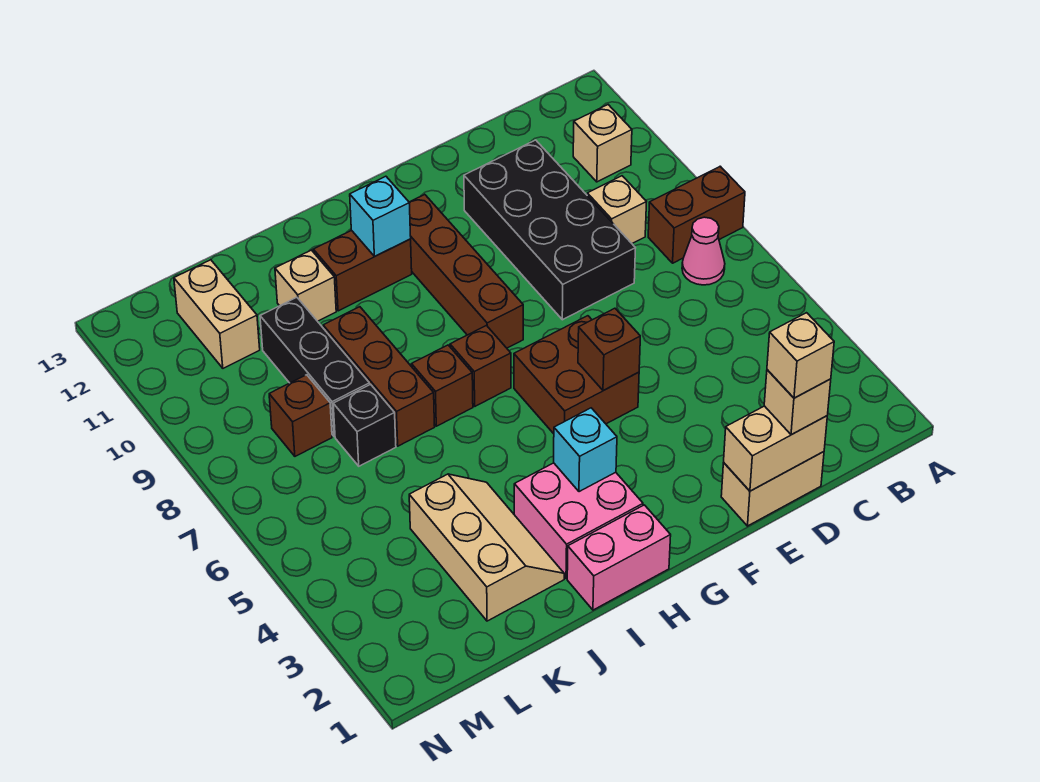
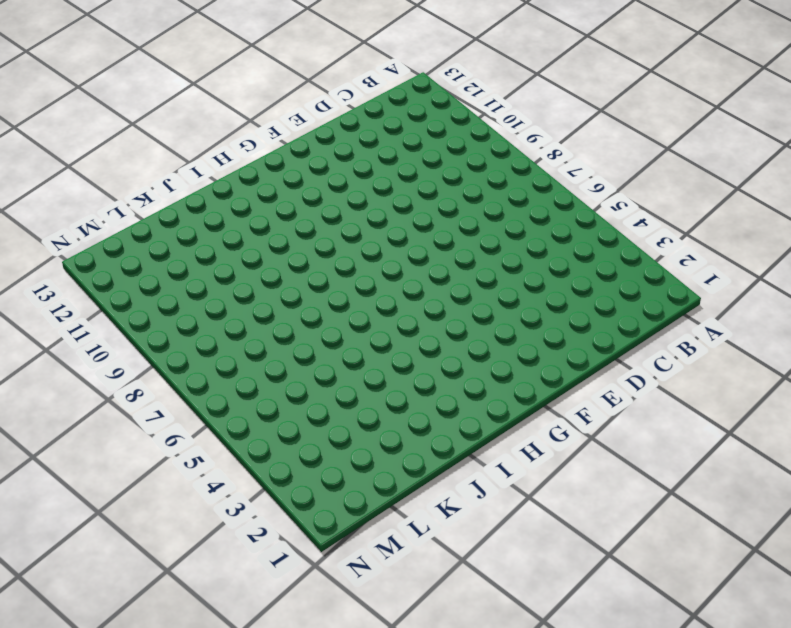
none -> brown brick A8:B8 level 1
none -> pink cone B7 level 1
none -> tan brick B11 level 1

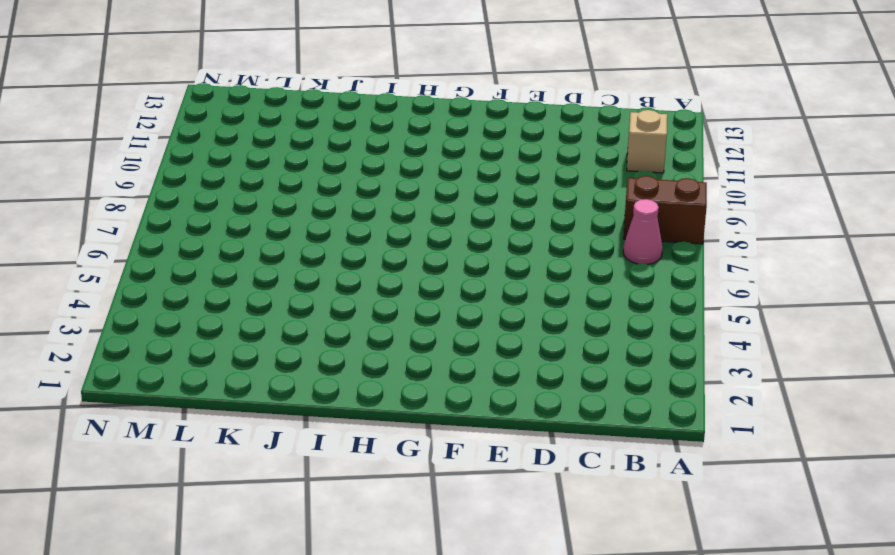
none -> tan brick C9 level 1
none -> tan brick D1:E1 level 1
none -> black brick D8:E11 level 1

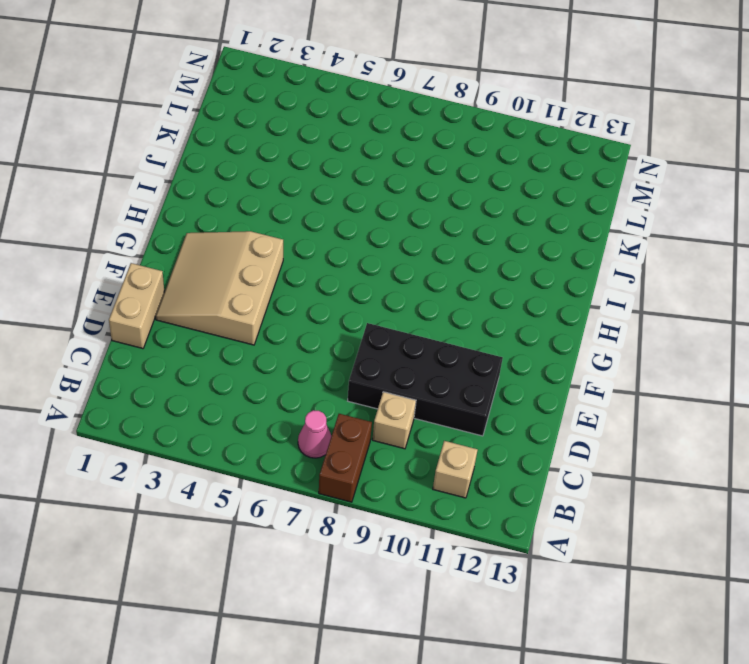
tan slope E2:G4 level 1 top 4 -> none
none -> brown brick F5:G6 level 1
none -> brown brick G8:G11 level 1
none -> pink brick H1:I1 level 1

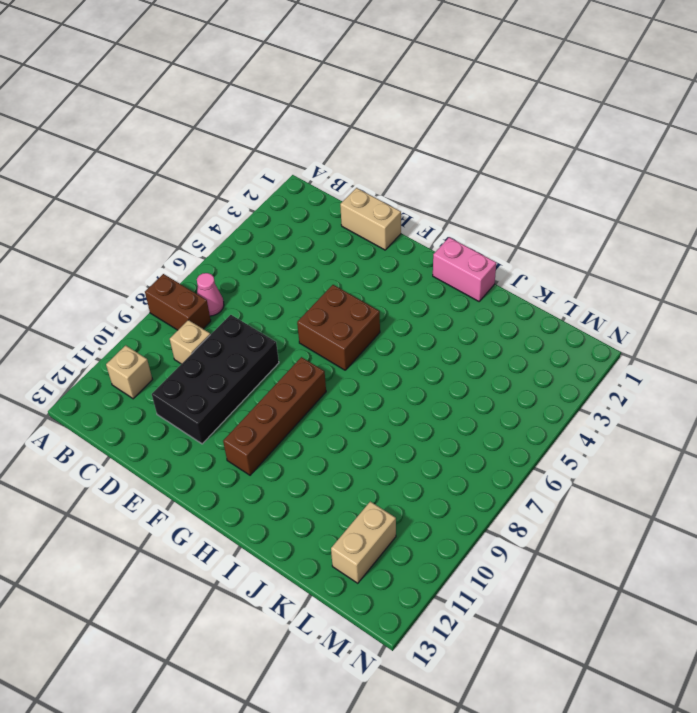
none -> pink brick H2:I3 level 1
none -> brown brick H7 level 1
none -> brown brick H11:I11 level 1

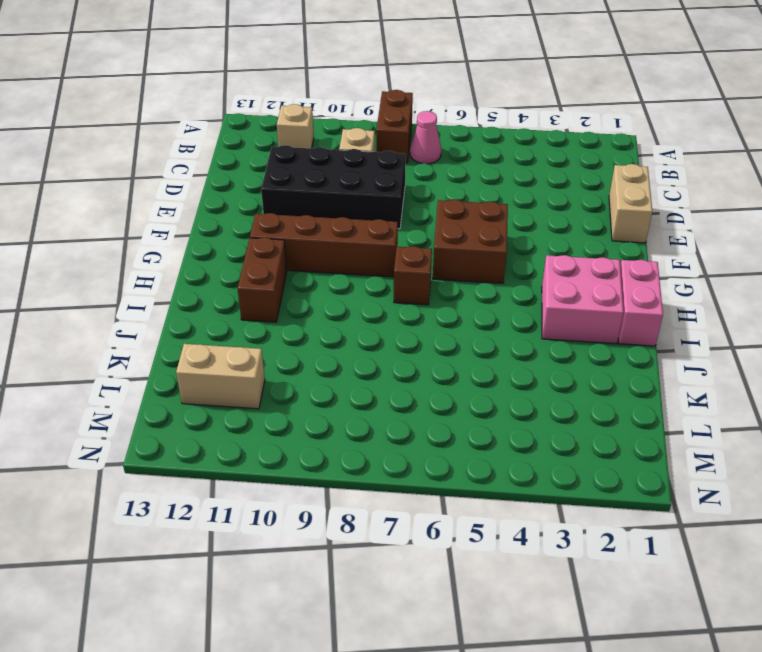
none -> brown brick I7 level 1
none -> tan slope J2:K4 level 1 top K
none -> brown brick J7:J9 level 1

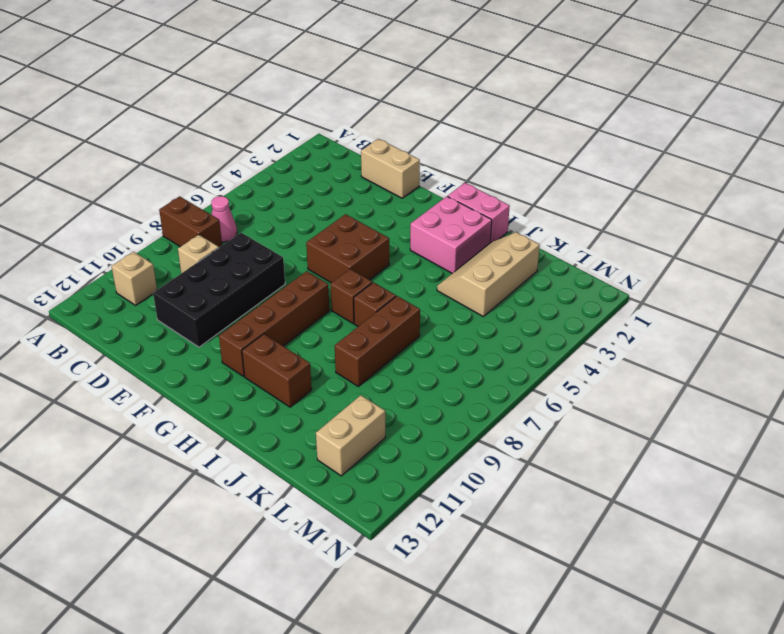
none -> tan brick J11 level 1
none -> black brick K7 level 1
none -> black brick K8:K10 level 1

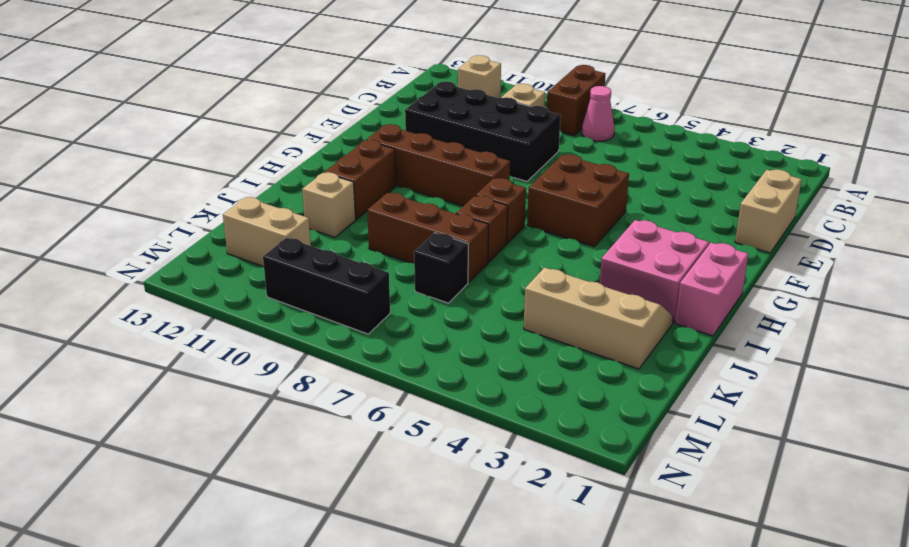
black brick M8:M10 level 1 -> black brick K8:K10 level 1
none -> brown brick L8 level 1
none -> tan brick D1:E1 level 2
none -> brown brick F5 level 2

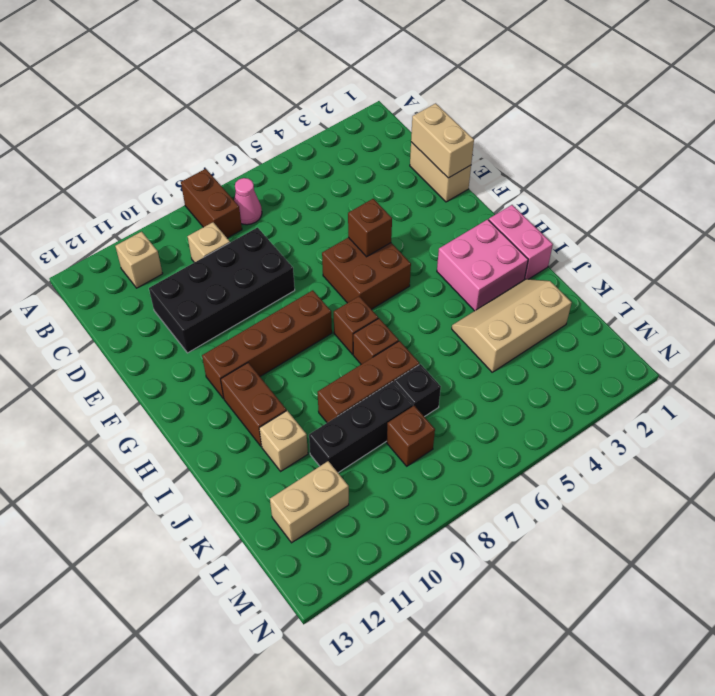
none -> cyan brick H3 level 2
none -> cyan brick H11 level 2
none -> tan brick D1 level 3

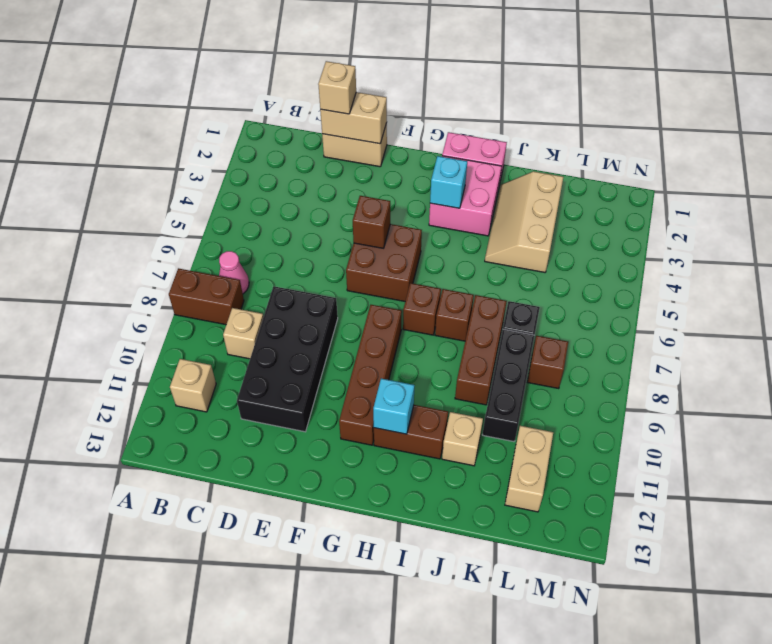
none -> tan brick D1 level 4

